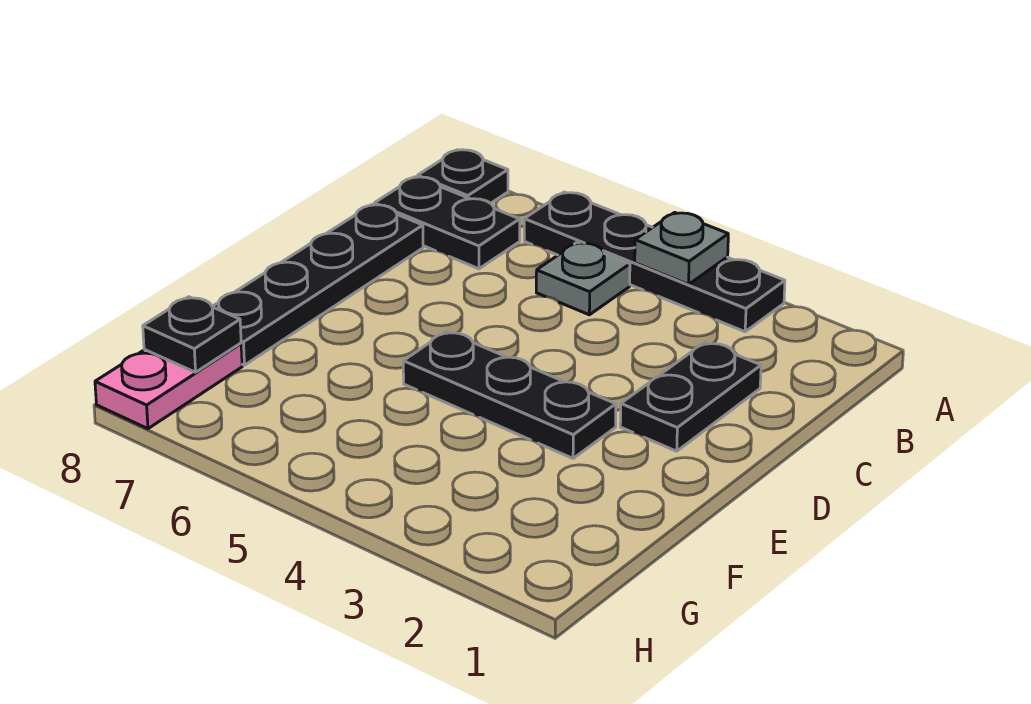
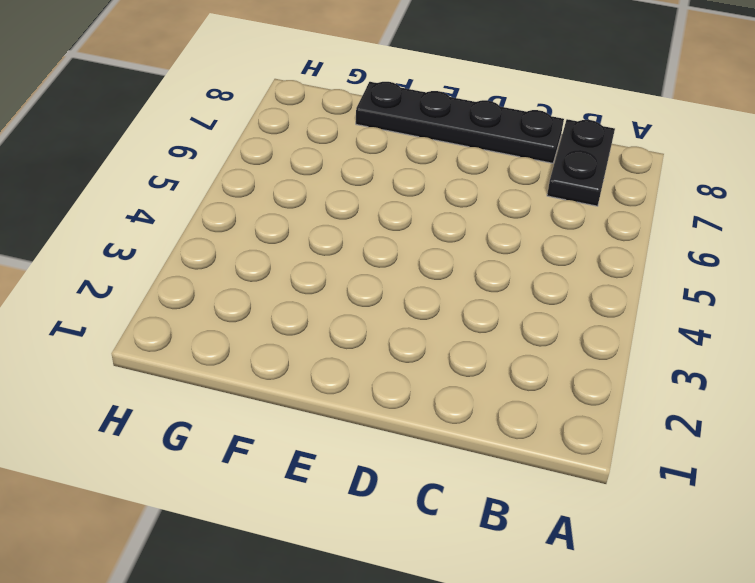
none -> black plate A3:A6 level 1
none -> black plate A8 level 1

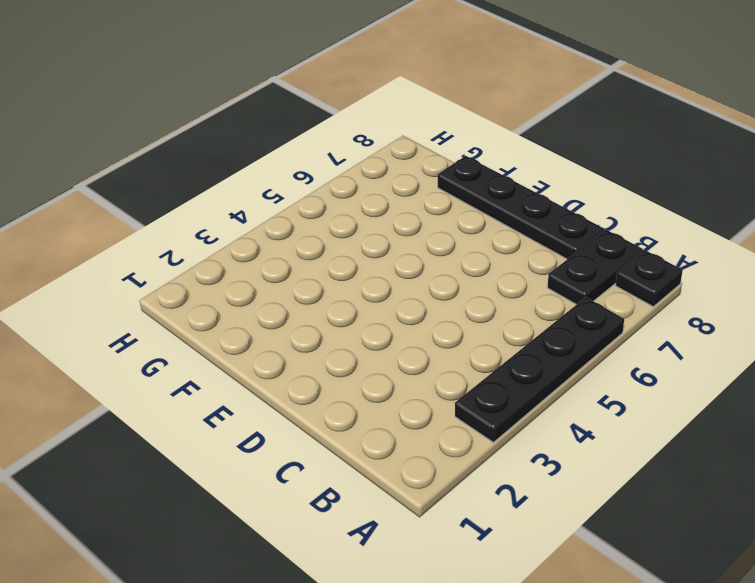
none -> grey plate B5 level 1
none -> black plate C2:D2 level 1

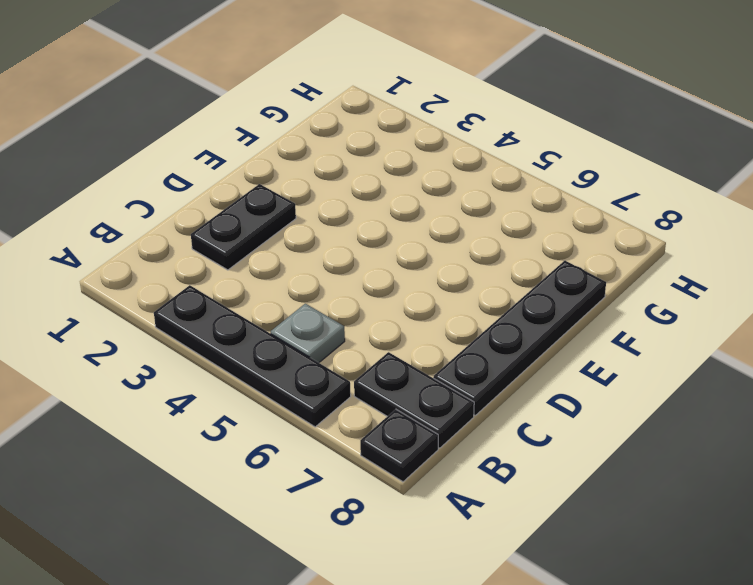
none -> black plate E3:E5 level 1
none -> pink plate G8:H8 level 1

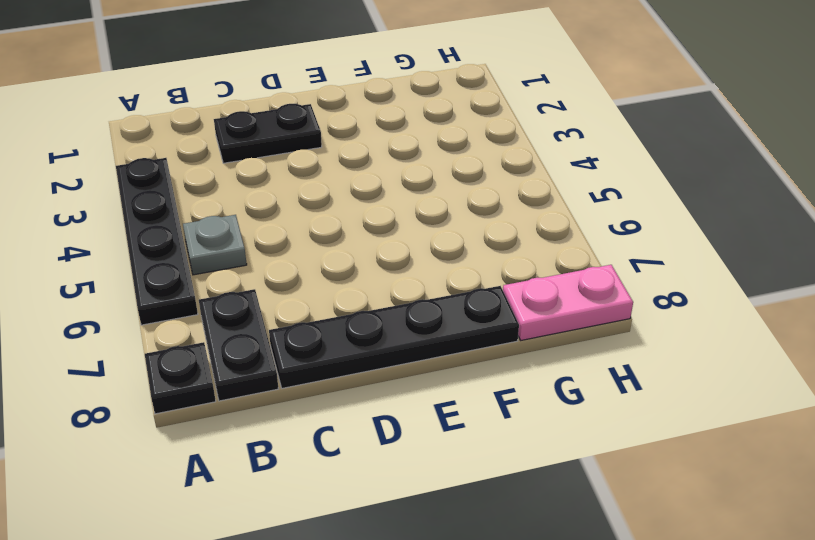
none -> black plate E3:E5 level 1
none -> grey plate A4 level 2

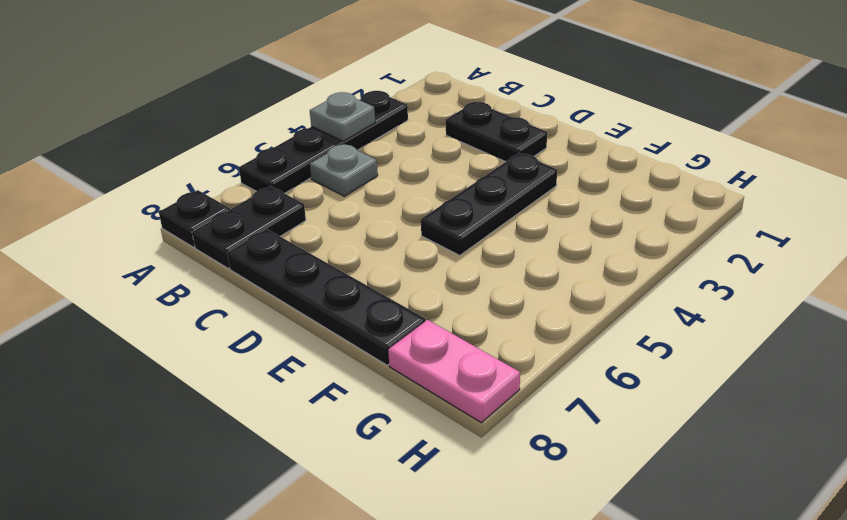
none -> black plate G8 level 2

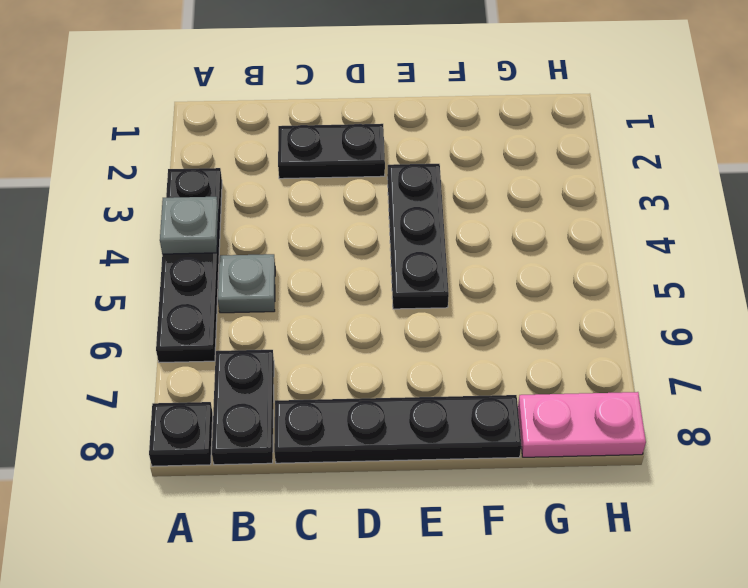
none -> black plate G8 level 2

